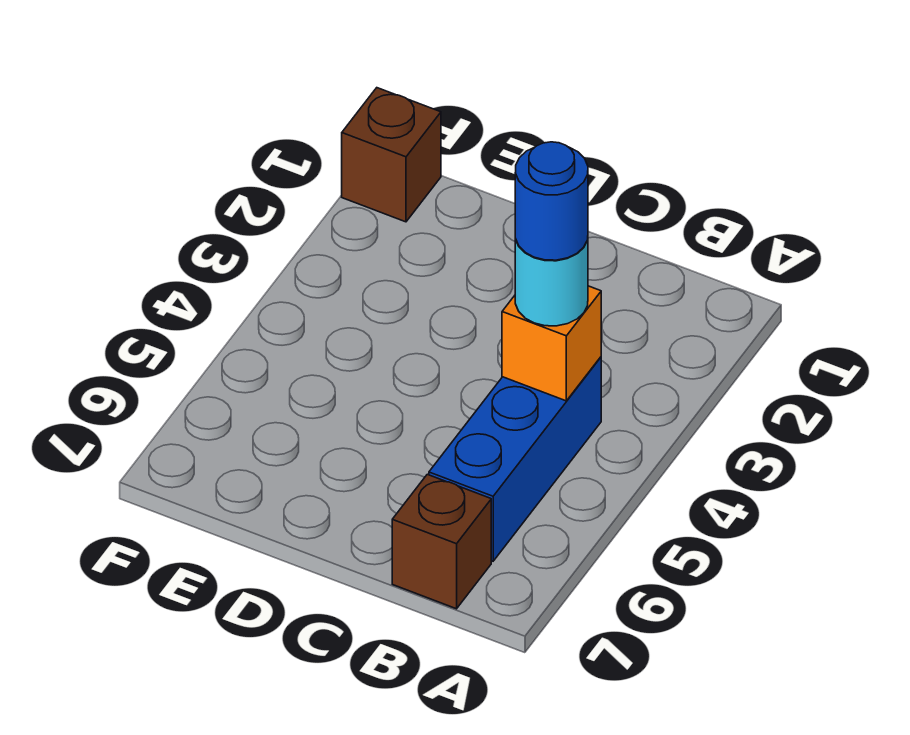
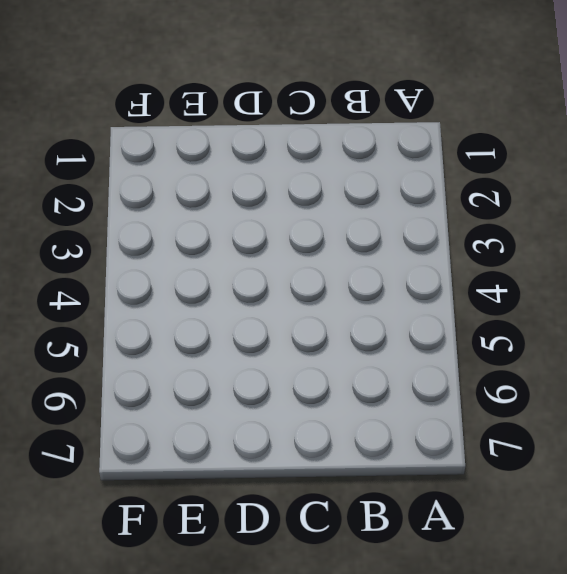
none -> blue brick B4:B6 level 1
none -> brown brick B7 level 1

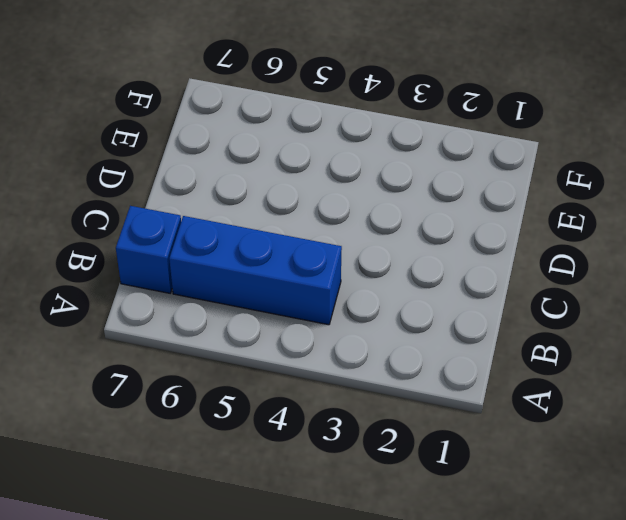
blue brick B7 level 1 -> brown brick B7 level 1
none -> brown brick F1 level 1
none -> orange brick B4 level 2

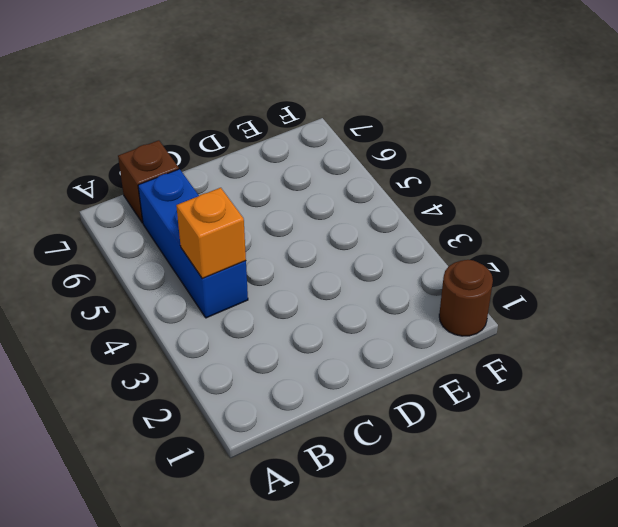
brown round brick F1 level 1 -> brown brick F1 level 1
none -> cyan round brick B4 level 3
none -> blue round brick B4 level 4

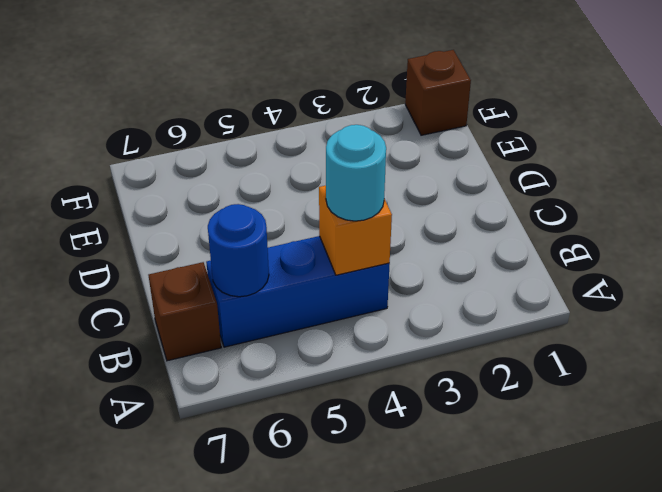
blue round brick B6 level 2 -> blue round brick B4 level 4

